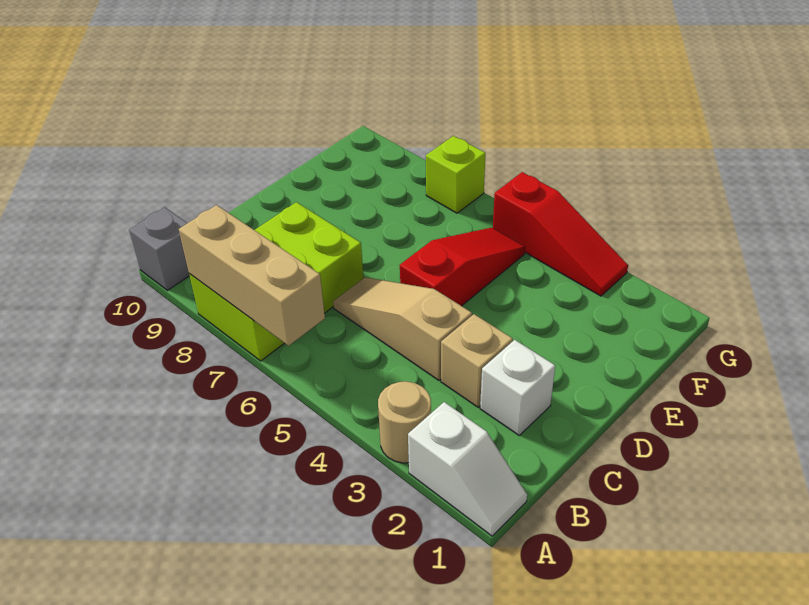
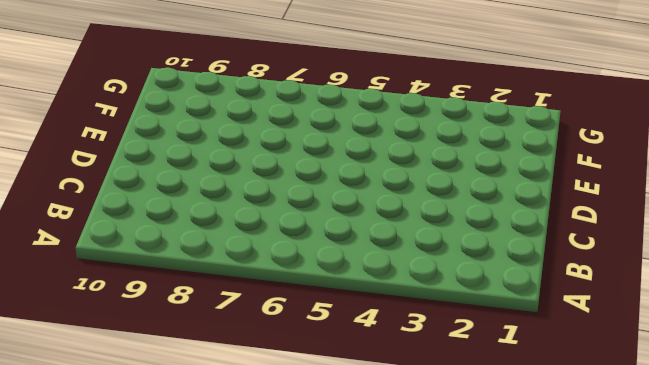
none -> white slope A1:A2 level 1 top 2
none -> tan round brick A3 level 1

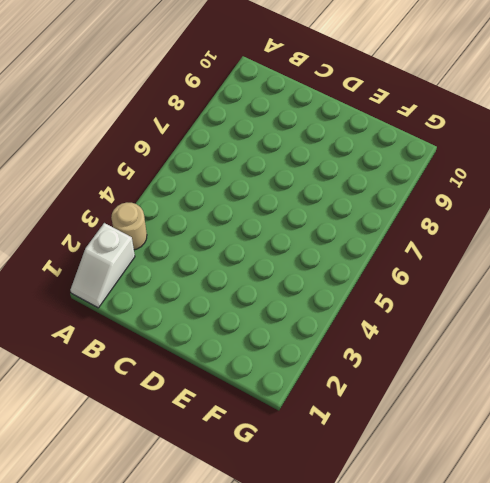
none -> lime brick A7:C8 level 1
none -> grey brick A10 level 1

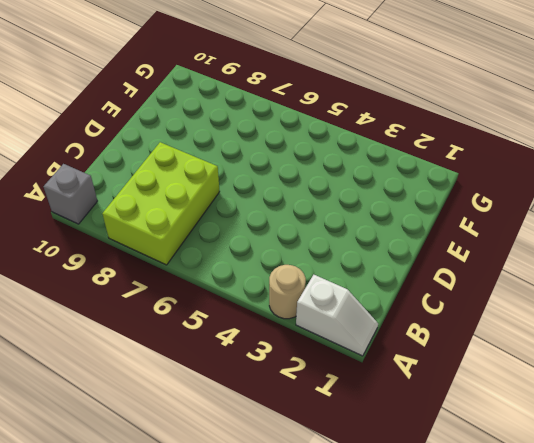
none -> white brick C2 level 1
none -> tan brick C3 level 1

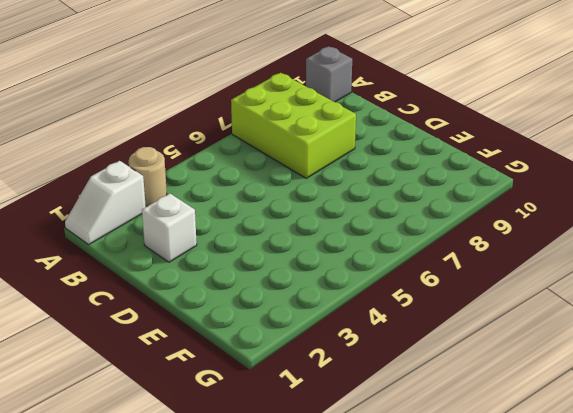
none -> tan brick C3 level 1
none -> tan slope C4:C6 level 1 top 4

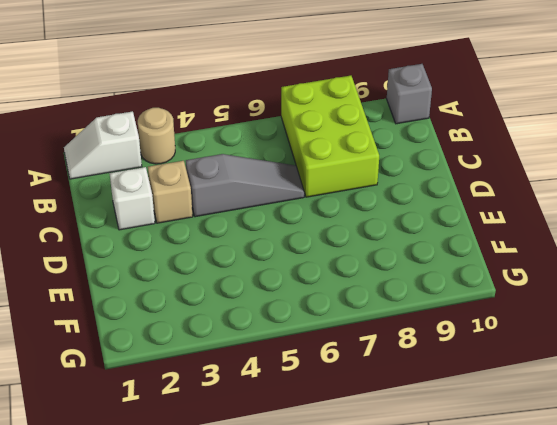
grey slope C4:C6 level 1 top 4 -> tan slope C4:C6 level 1 top 4
none -> red slope D5:F5 level 1 top D
none -> red slope G3:G5 level 1 top 5

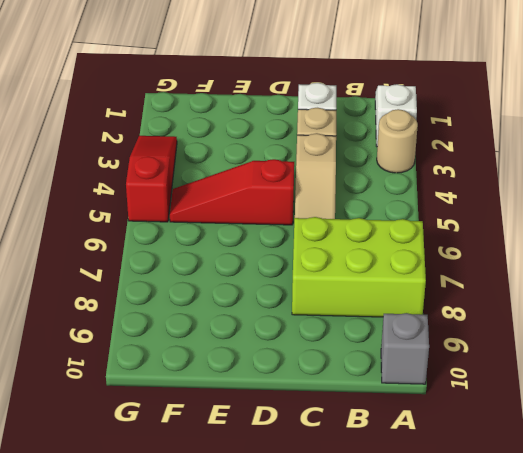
none -> lime brick G7 level 1
none -> tan brick A6:A8 level 2

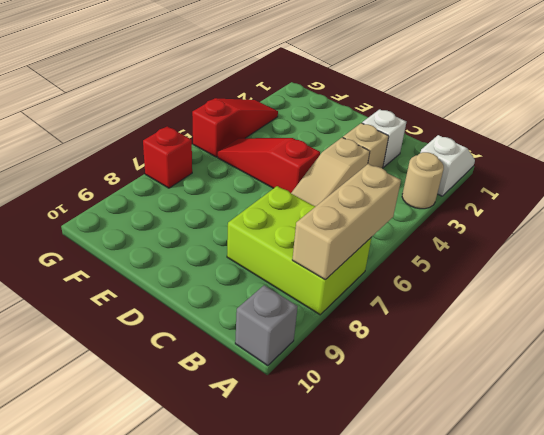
red brick G7 level 1 -> lime brick G7 level 1

